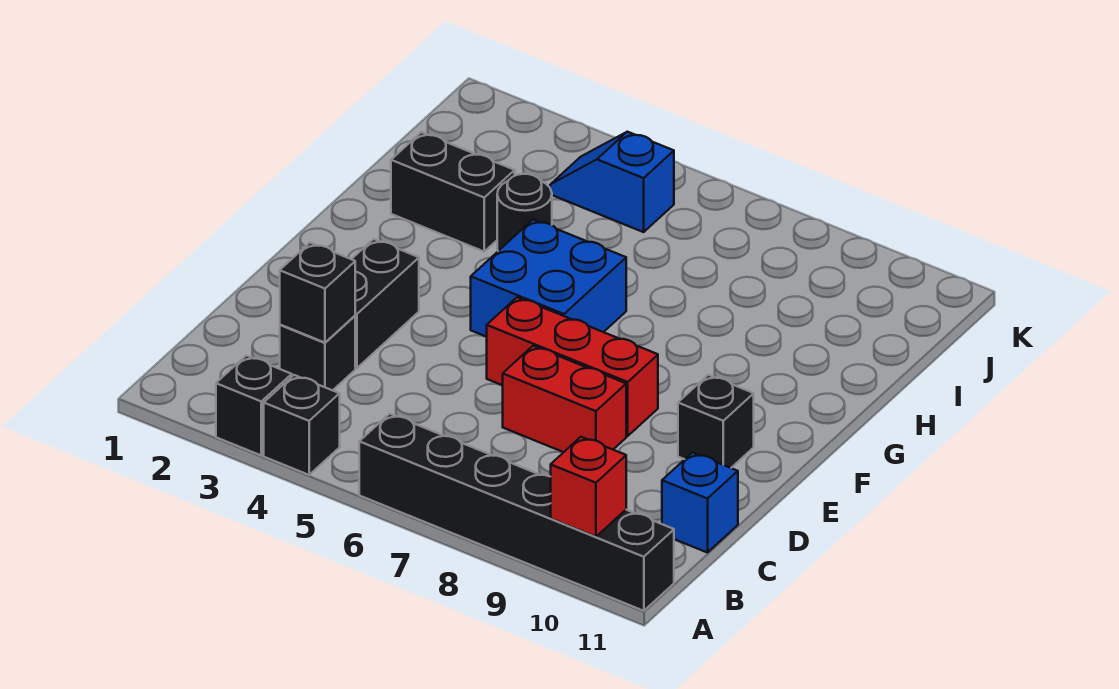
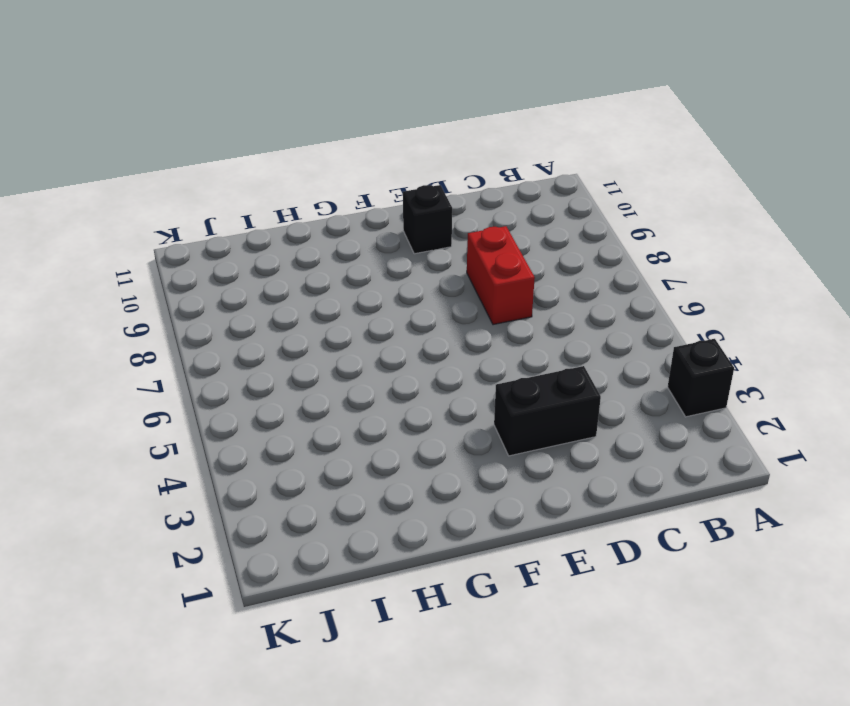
none -> black brick A4 level 1
none -> black brick A6:A11 level 1
none -> black brick C3 level 1

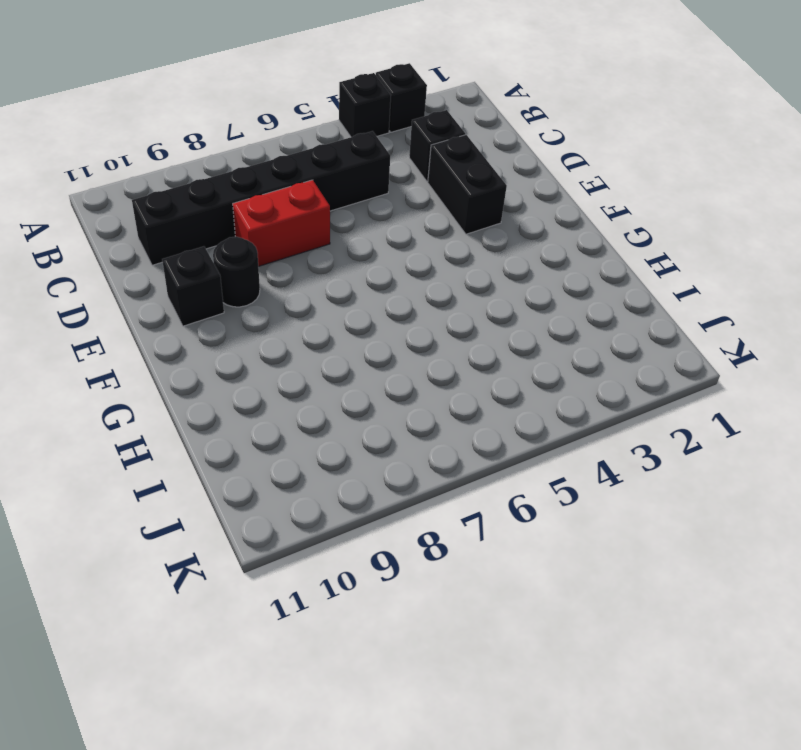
black brick C5:C10 level 1 -> black brick A6:A11 level 1
black round brick E9 level 1 -> black round brick H4 level 1
none -> blue brick C11 level 1
none -> red brick E6:E8 level 1
none -> blue brick F5:G6 level 1

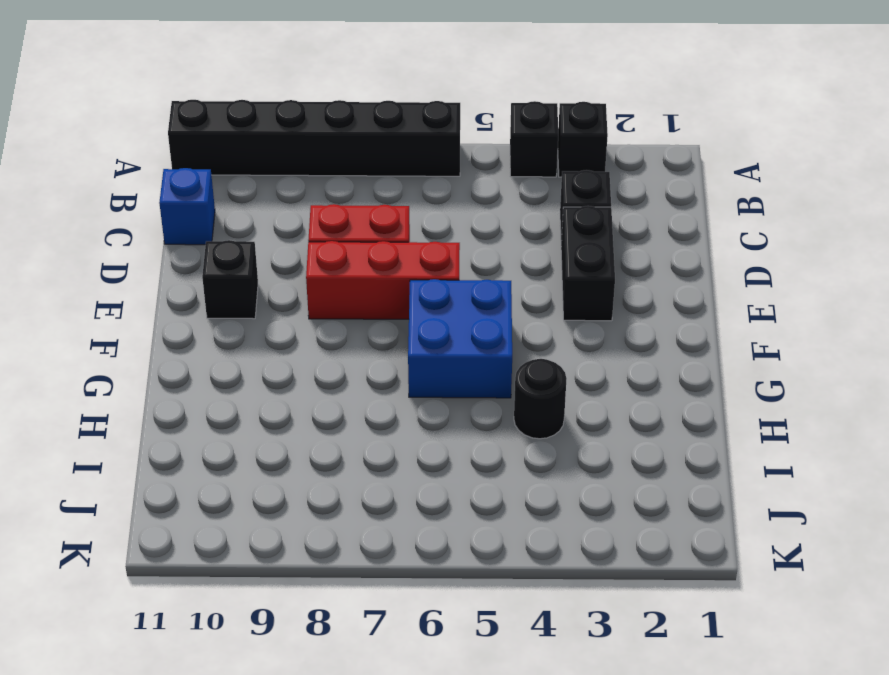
none -> black brick H2:H3 level 1
none -> blue slope J4:J5 level 1 top 5
none -> red brick A10 level 2

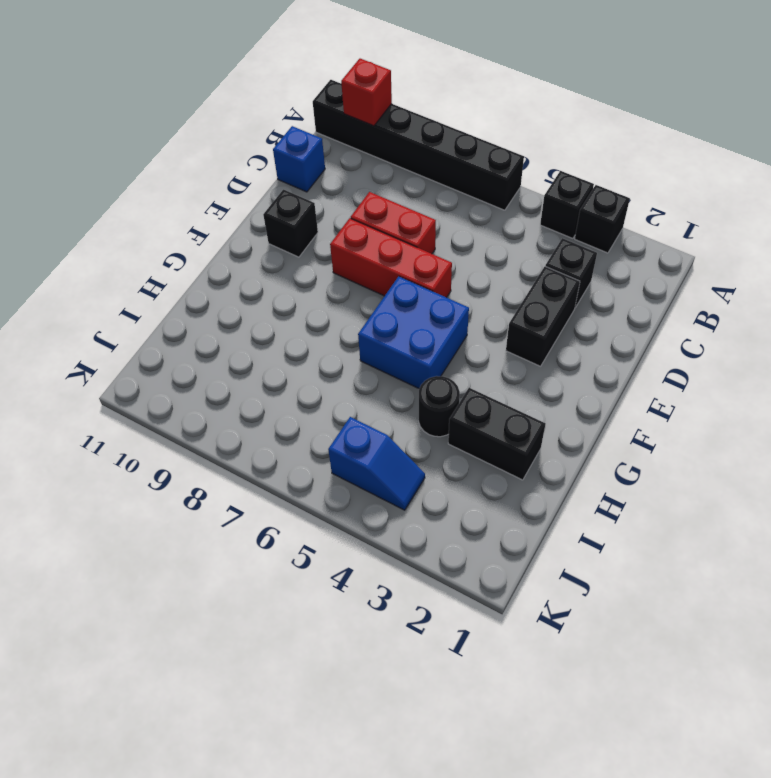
none -> black brick C3 level 2

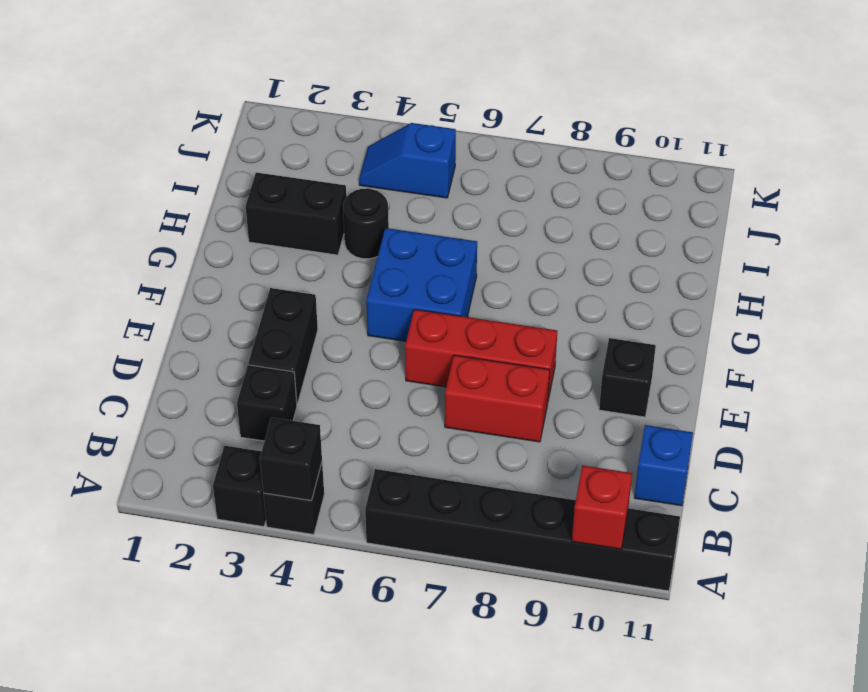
black brick A4 level 2 -> black brick C3 level 2

